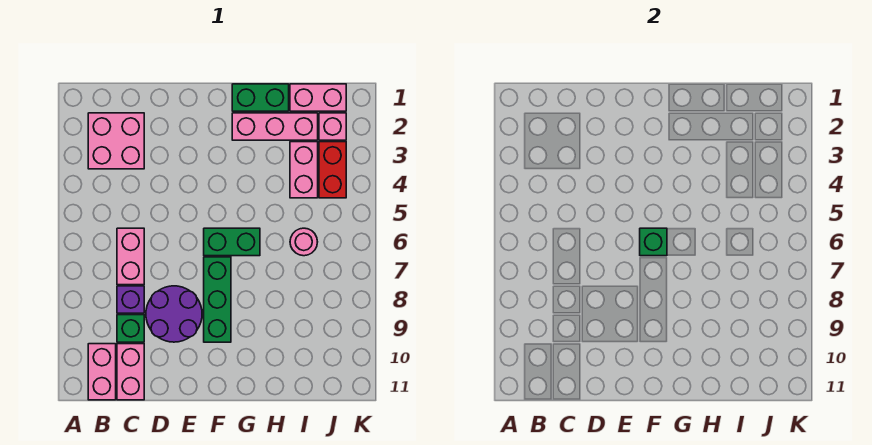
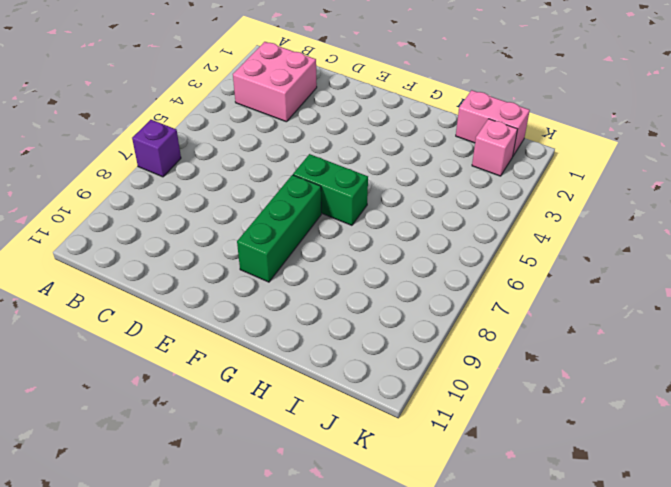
purple brick A7 level 1 -> purple brick C8 level 1
none -> pink brick B10:B11 level 1
none -> pink brick C6:C7 level 1
none -> green brick C9 level 1

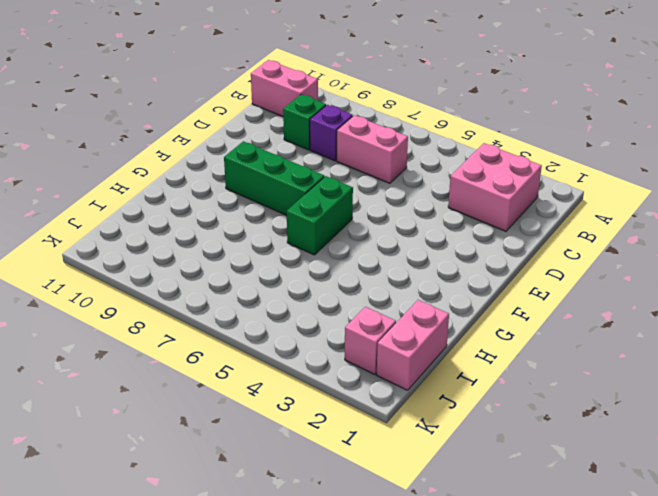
none -> pink brick C10:C11 level 1
none -> purple round brick D8:E9 level 1
none -> green brick G1:H1 level 1

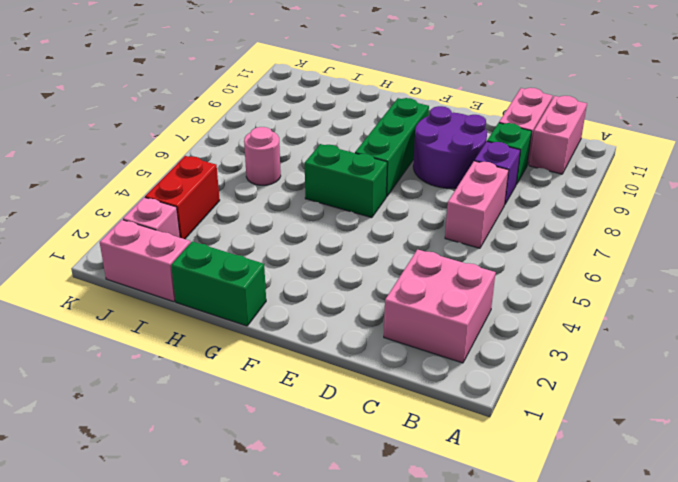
none -> pink brick G2:I2 level 1
none -> pink brick I3:I4 level 1
none -> green brick F6 level 2

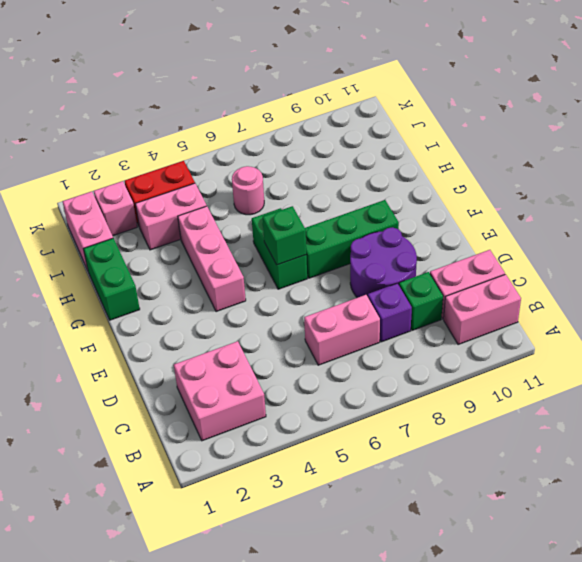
pink brick F4:H4 level 1 -> pink brick G2:I2 level 1

